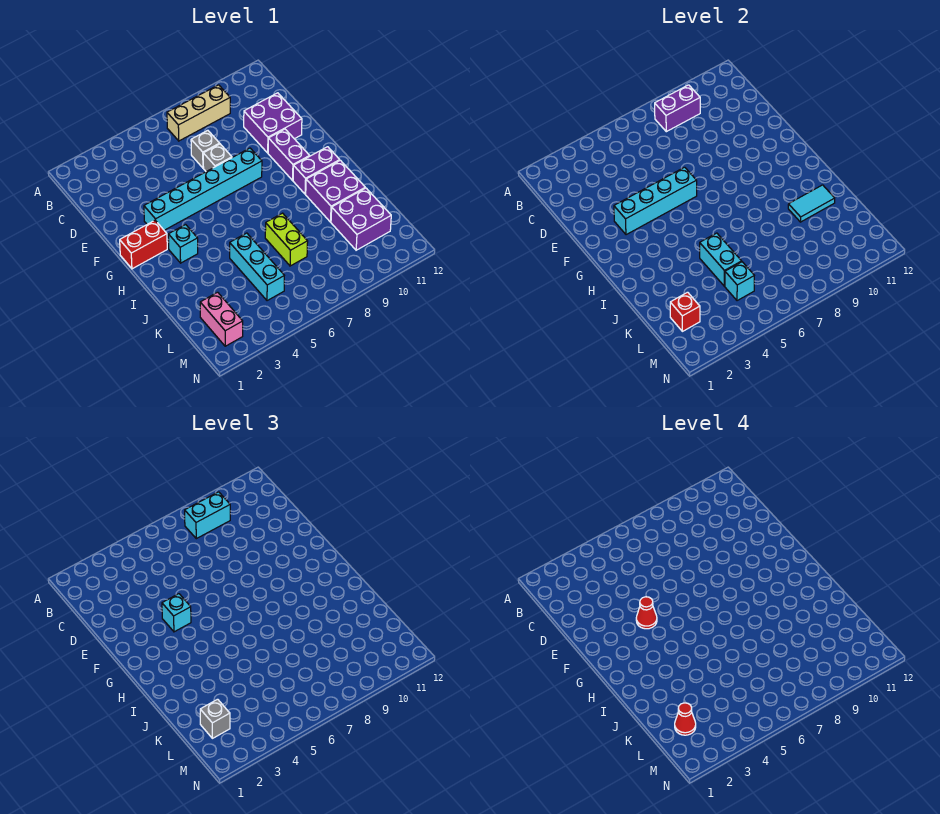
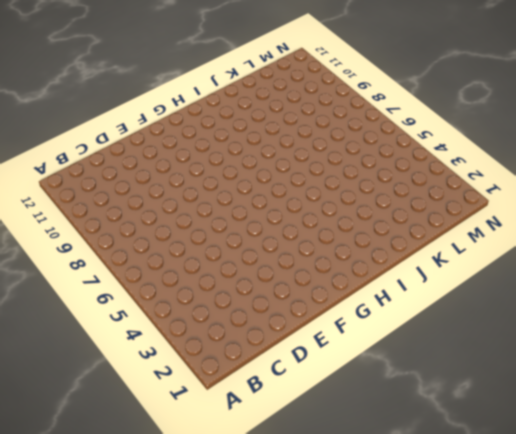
none -> tan brick B7:B9 level 1
none -> grey brick D7 level 1
none -> purple brick D10:E11 level 1

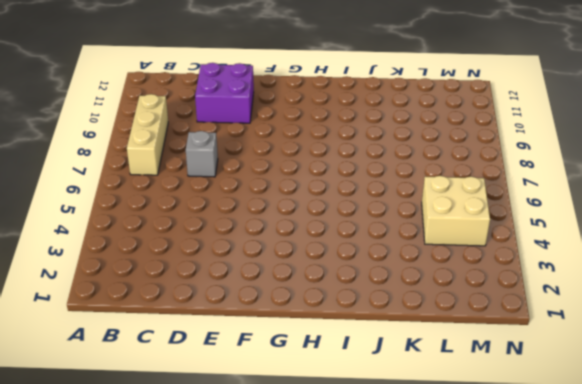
tan brick L4:M5 level 1 -> cyan brick J5:L5 level 1
none -> grey brick E7 level 1
none -> cyan brick F3:F8 level 1
none -> purple brick F10:G10 level 1

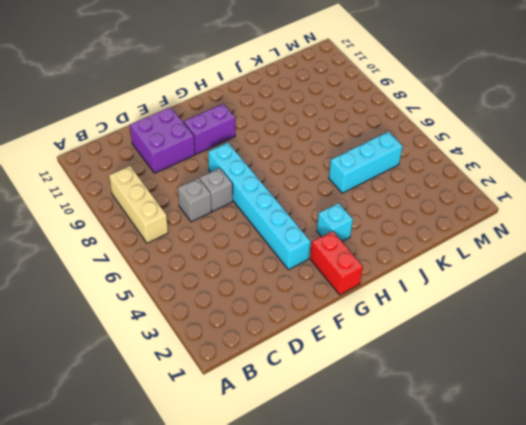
none -> purple brick H10:H11 level 1
none -> purple brick I10:J11 level 1
none -> lime brick J7:K7 level 1

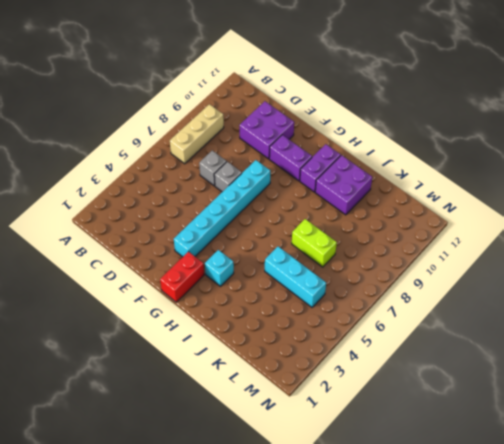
none -> purple brick K10:L11 level 1
none -> pink brick L2:M2 level 1
none -> purple brick B8:B9 level 2

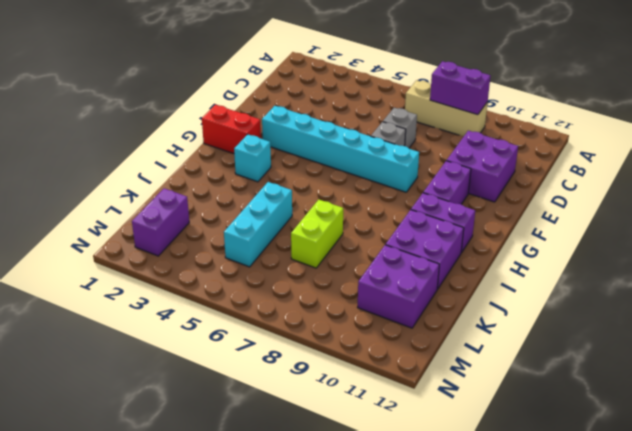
purple brick L2:M2 level 1 -> pink brick L2:M2 level 1
none -> cyan brick F3:F6 level 2
none -> cyan brick J5:K5 level 2
none -> cyan tile J10:J11 level 2

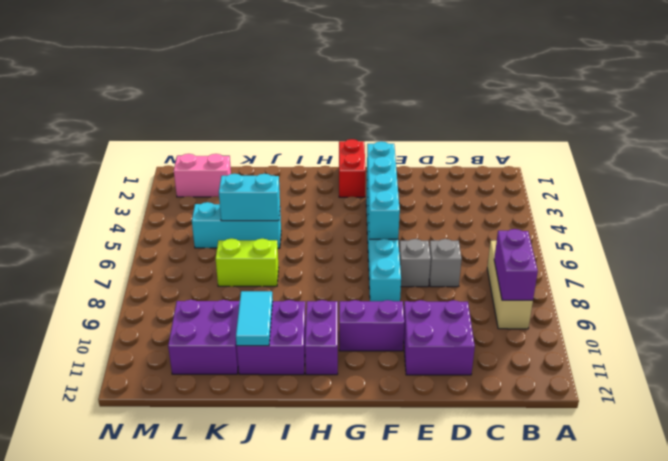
none -> cyan brick H3 level 1
none -> red brick L2 level 2
none -> cyan brick L5 level 2

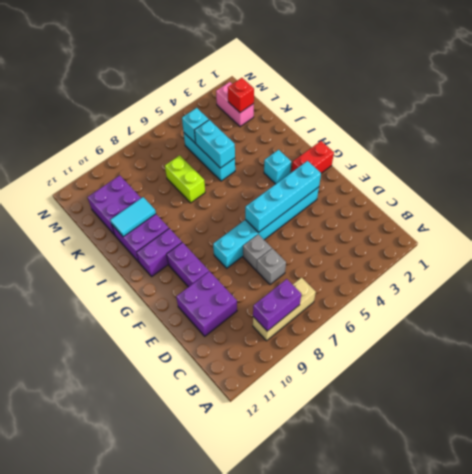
none -> cyan brick B8:B9 level 3
none -> cyan brick F4 level 3
none -> grey brick L2 level 3

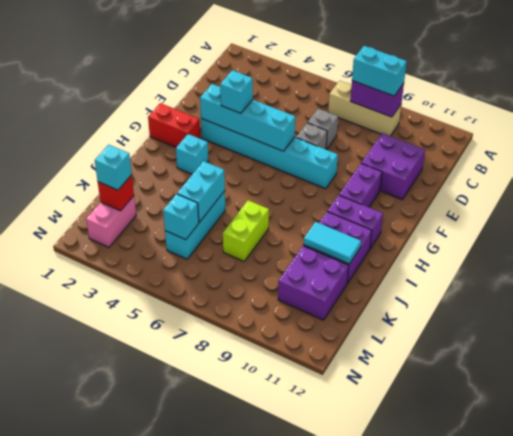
cyan brick L2 level 3 -> grey brick L2 level 3
none -> red cone F4 level 4
none -> red cone L2 level 4

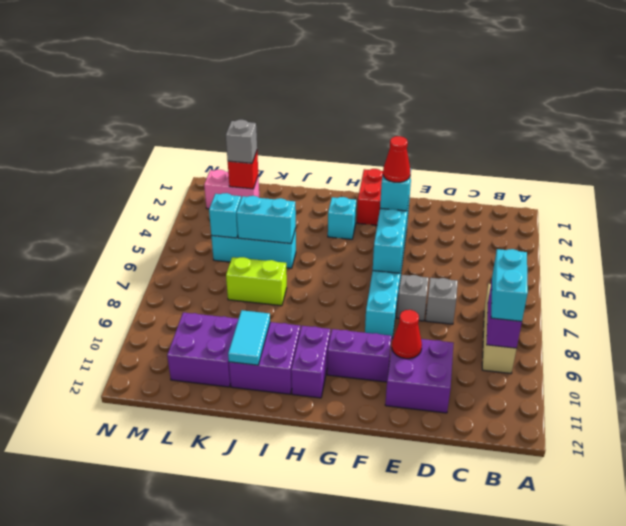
red cone E10 level 2 -> red cone L2 level 4

